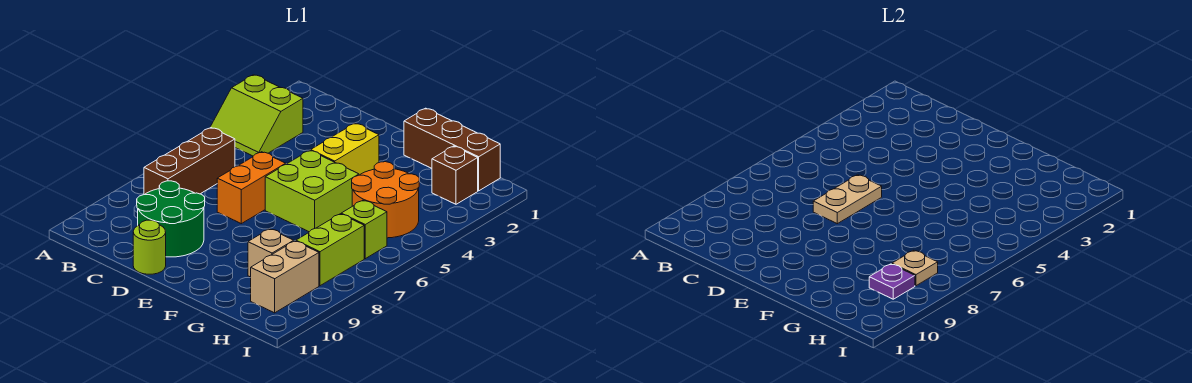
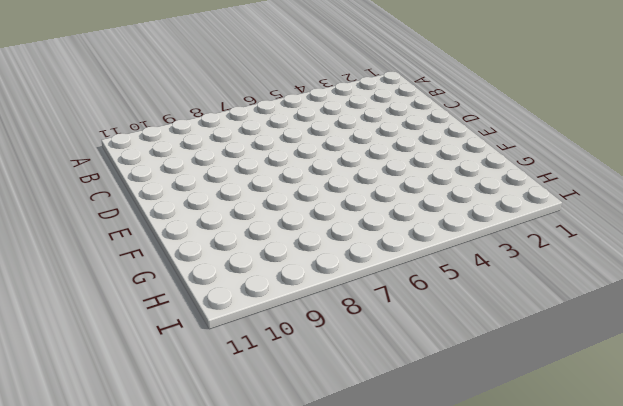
none -> lime slope A3:B4 level 1 top 3
none -> brown brick B6:B8 level 1
none -> green round brick C9:D10 level 1

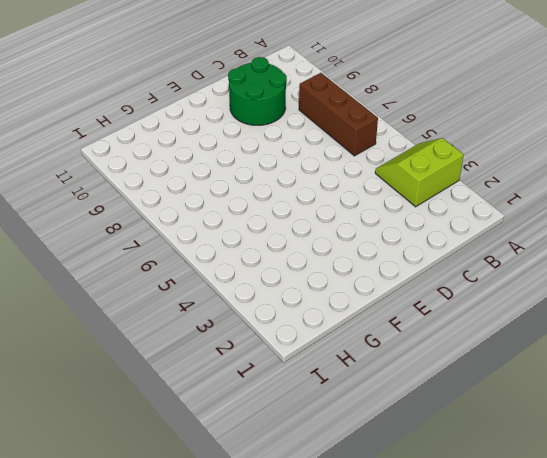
none -> orange brick D6:D7 level 1
none -> lime round brick D11 level 1
none -> yellow brick E3:E4 level 1

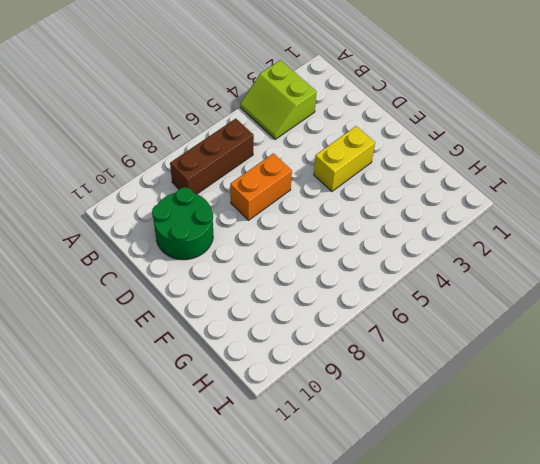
none -> lime round brick D11 level 1
none -> lime brick E5:F6 level 1
none -> brown brick F1:H1 level 1

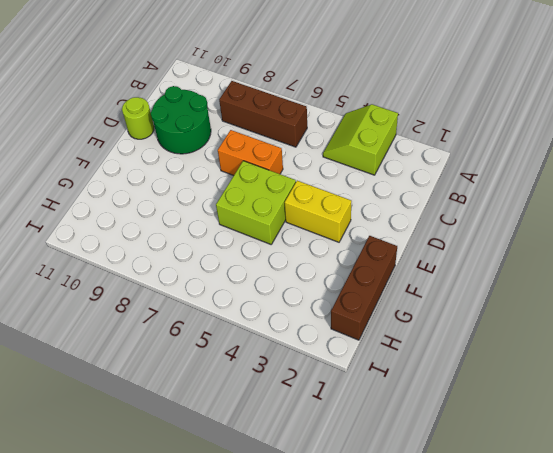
none -> orange round brick G4:H5 level 1
none -> tan brick G9 level 1
none -> brown brick H2 level 1

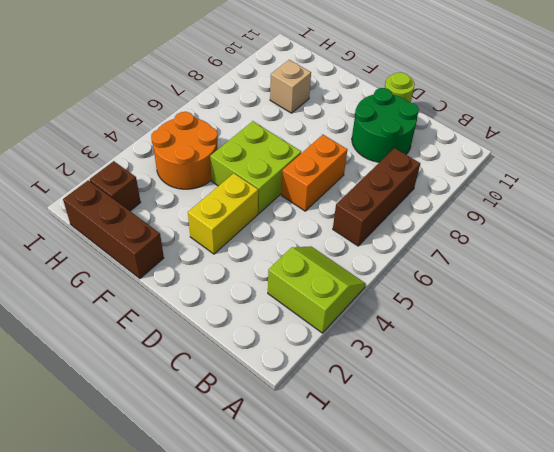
none -> lime brick H6 level 1
none -> lime brick H7:H8 level 1
none -> tan brick H9:H10 level 1

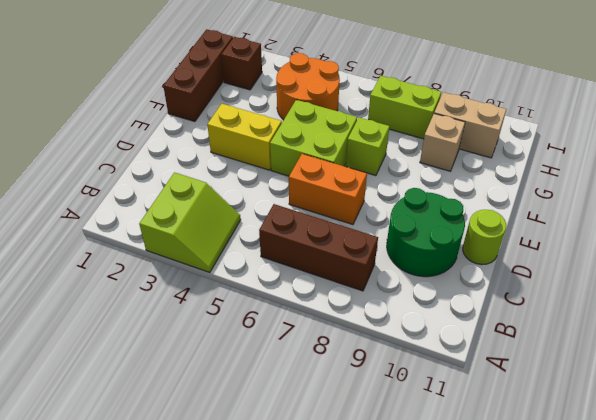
lime brick F7 level 1 -> lime brick H6 level 1
none -> tan plate D6:D7 level 2
none -> tan plate H8 level 2
none -> purple plate H9 level 2

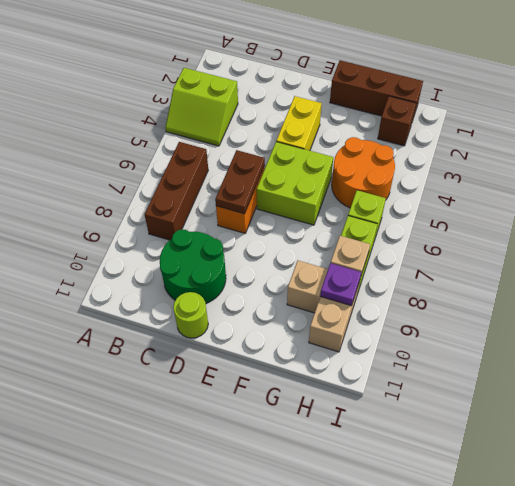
brown plate D6:D7 level 2 -> tan plate D6:D7 level 2

